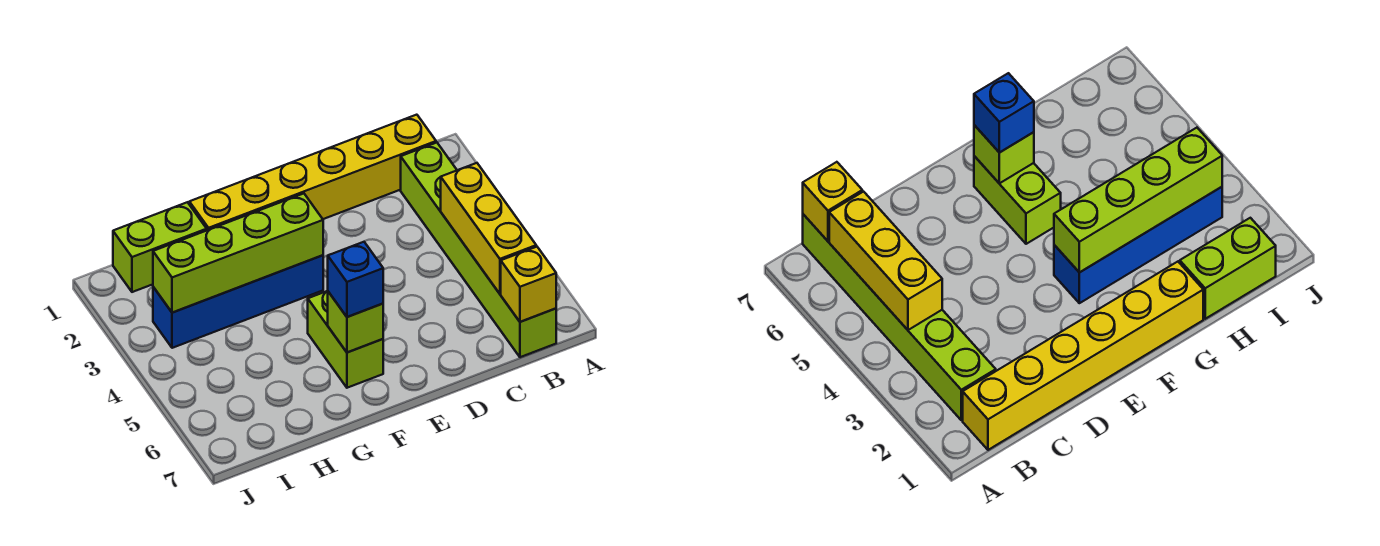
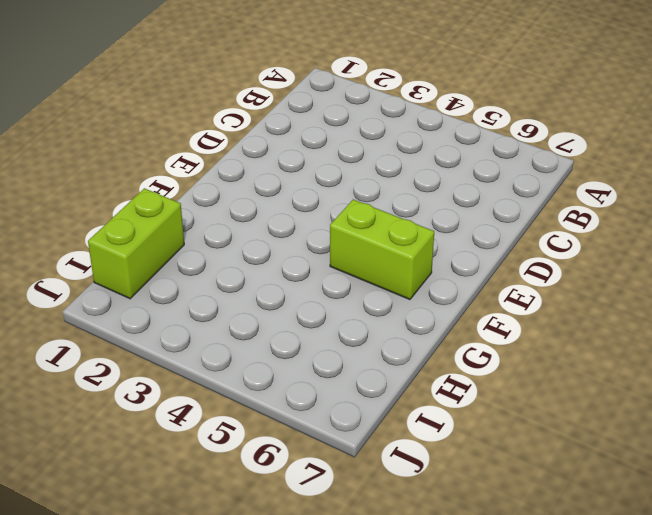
none -> yellow brick B1:G1 level 1
none -> lime brick B2:B7 level 1

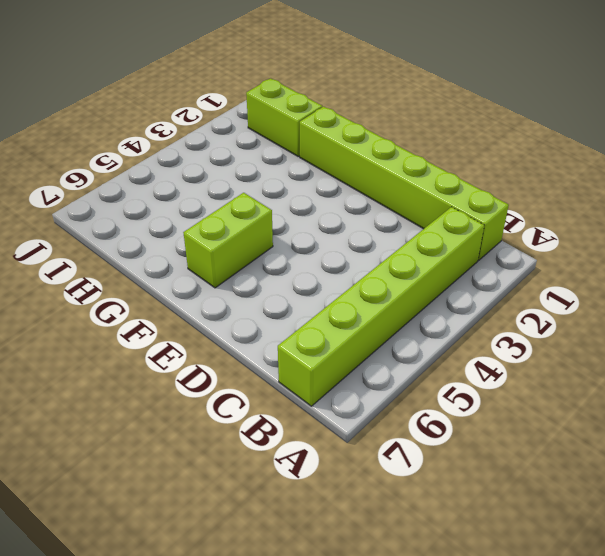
lime brick B1:G1 level 1 -> yellow brick B1:G1 level 1
none -> blue brick F3:I3 level 1
none -> yellow brick B4:B6 level 2

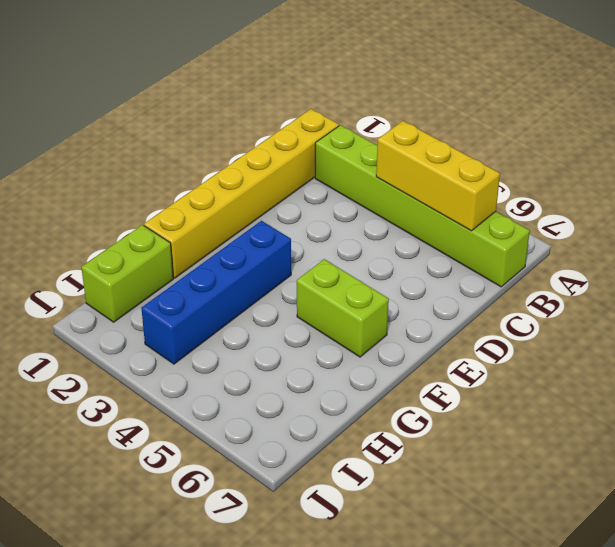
none -> yellow brick B7 level 2
none -> lime brick F3:I3 level 2

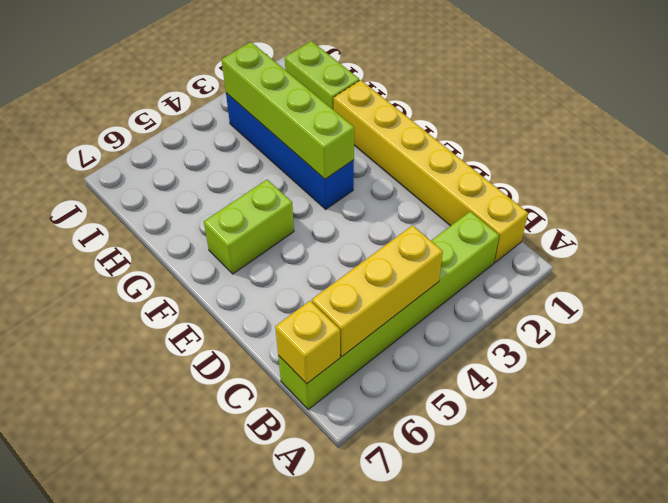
none -> lime brick F6 level 2
none -> blue brick F6 level 3

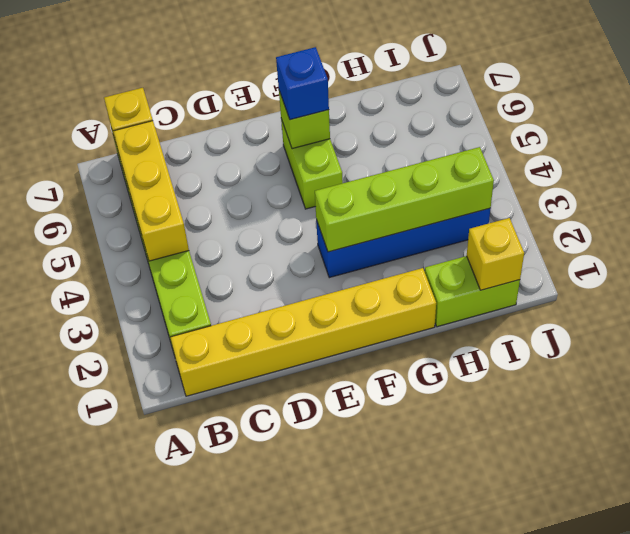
yellow brick I1 level 2 -> none

